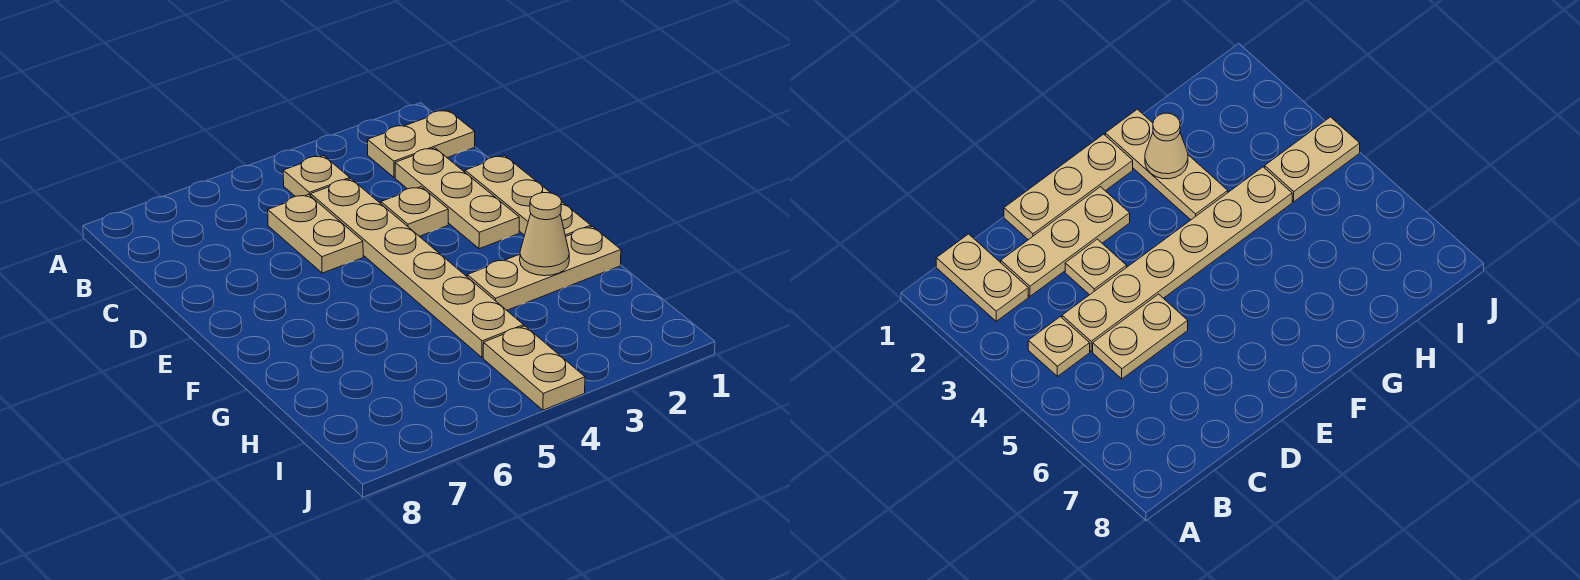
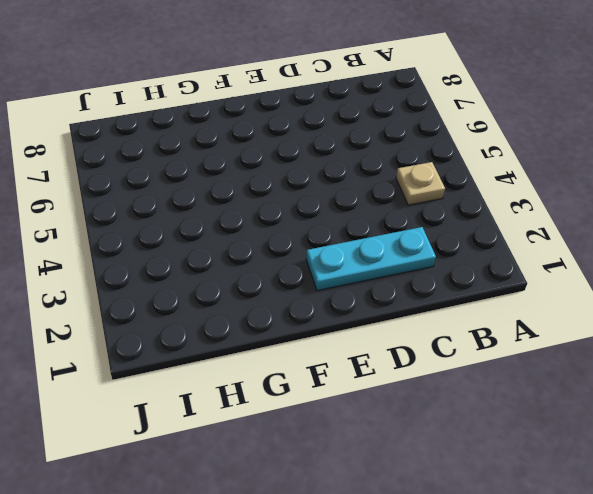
cyan plate C2:E2 level 1 -> tan plate C2:E2 level 1
none -> tan plate B1:B2 level 1
none -> tan plate C4:H4 level 1

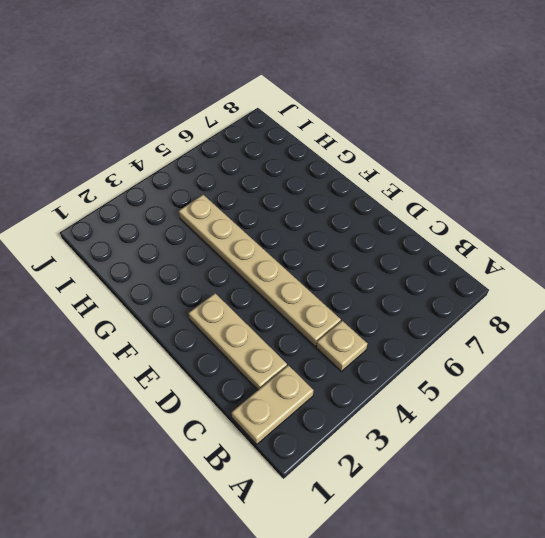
none -> tan plate C5:D5 level 1
none -> tan plate D1:F1 level 1

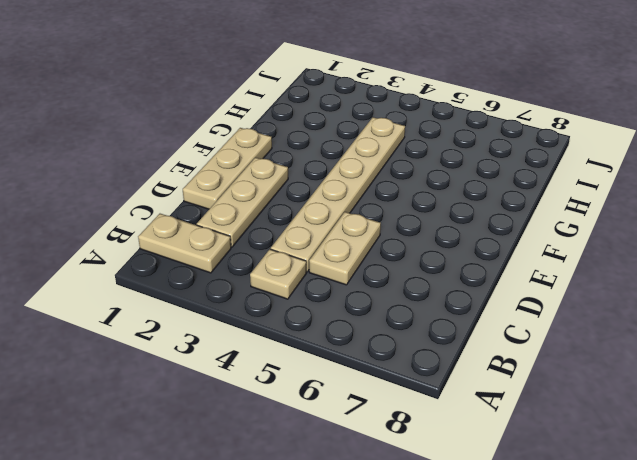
none -> tan plate D3 level 1
none -> tan plate G1:G3 level 1

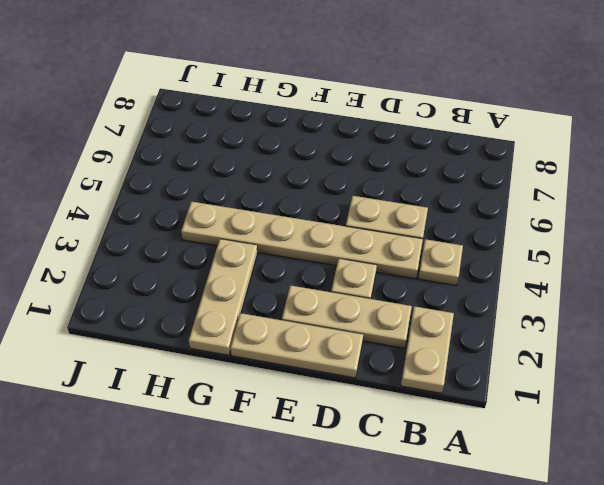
none -> tan plate I4:J4 level 1
none -> tan cone G2 level 2

